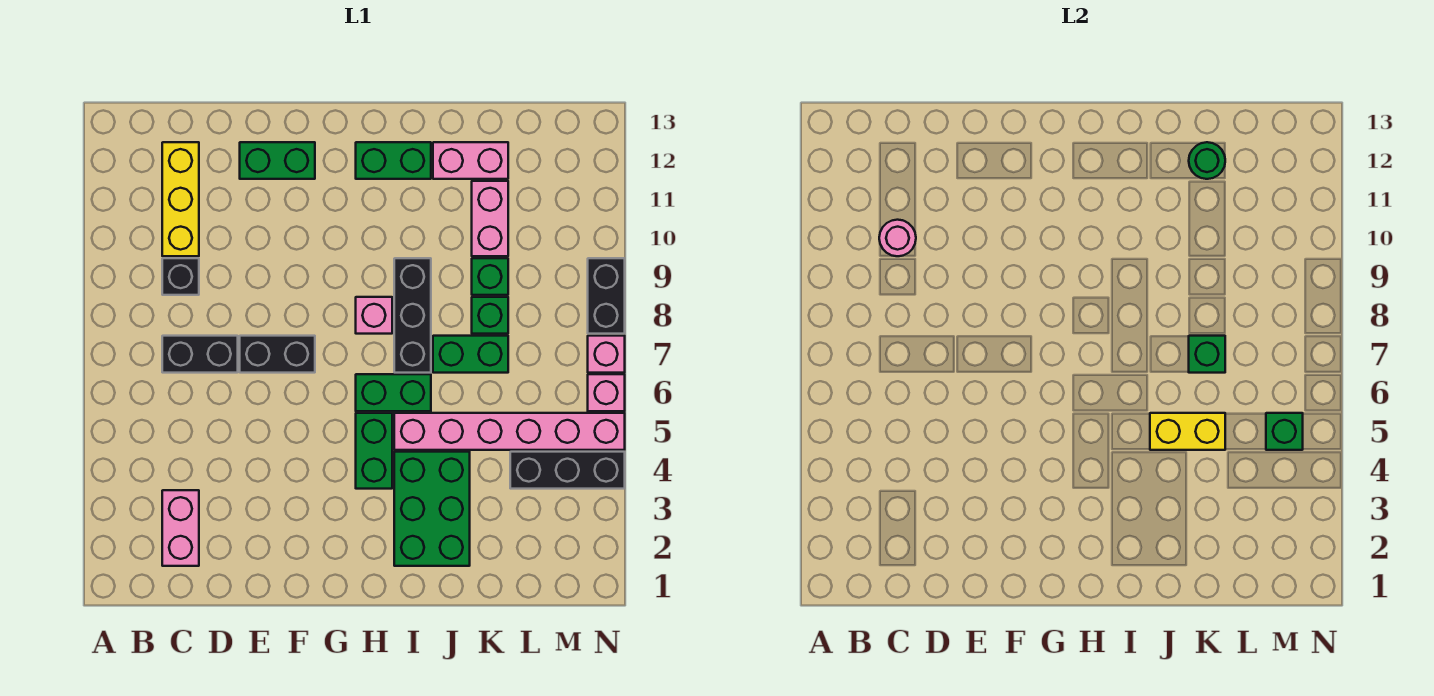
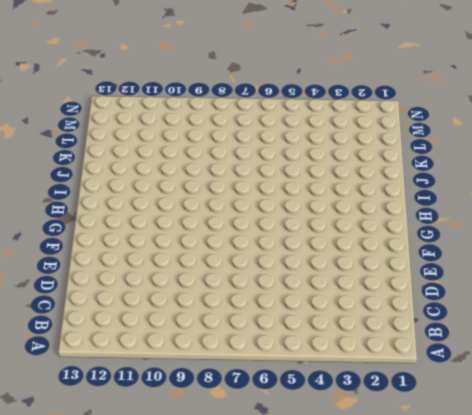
none -> pink brick C2:C3 level 1
none -> black brick C7:D7 level 1
none -> black brick C9 level 1

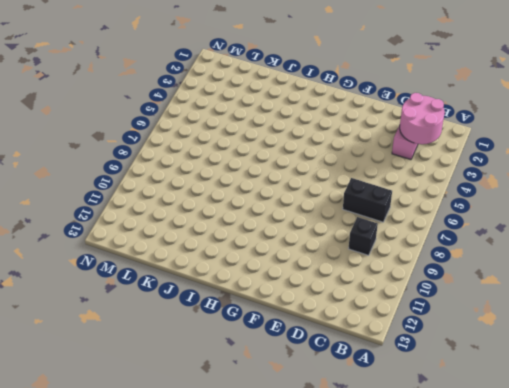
pink round brick B2:C3 level 2 -> none
none -> yellow brick C10:C12 level 1
none -> black brick E7:F7 level 1
none -> green brick E12:F12 level 1

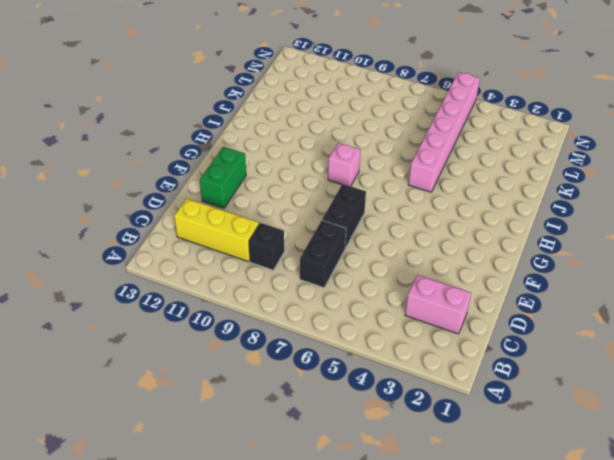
none -> green brick H4:H5 level 1
none -> green brick H6:I6 level 1
none -> green brick H12:I12 level 1

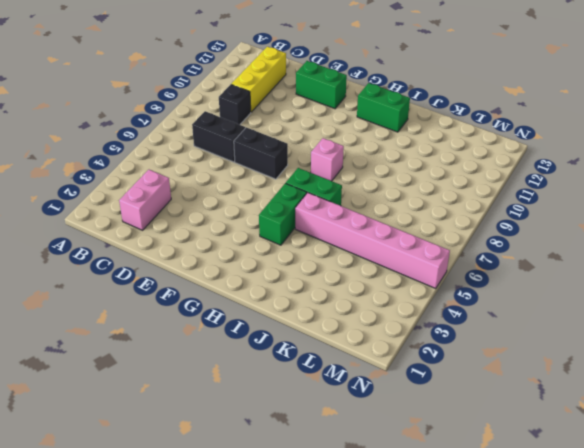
none -> green brick I2:J4 level 1
none -> black brick I7:I9 level 1
none -> green brick J7:K7 level 1

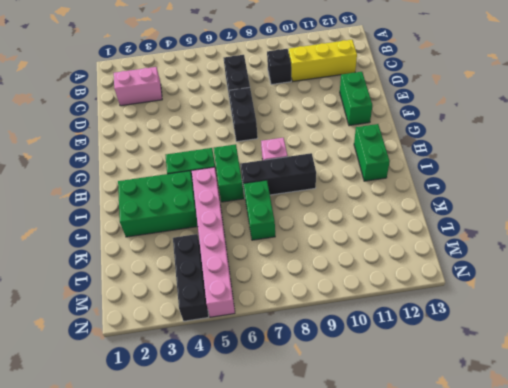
none -> pink brick J12:K12 level 1
none -> green brick K8 level 1
none -> green brick K9 level 1

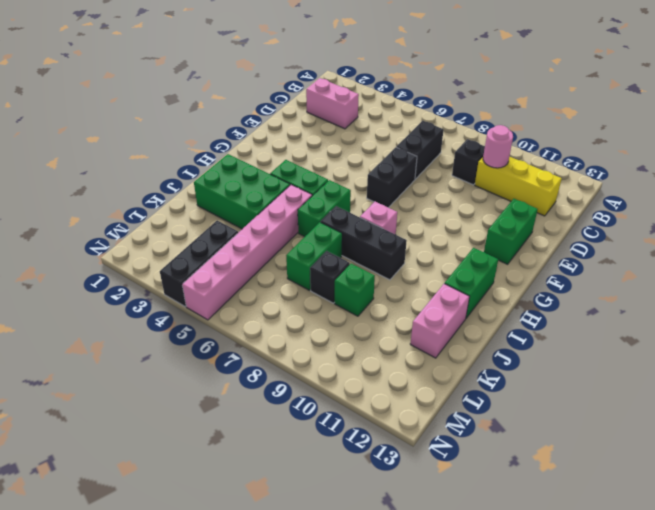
black brick K8 level 1 -> green brick K8 level 1
none -> pink brick K10:K11 level 1
none -> pink brick N6 level 1
none -> pink brick N7 level 1

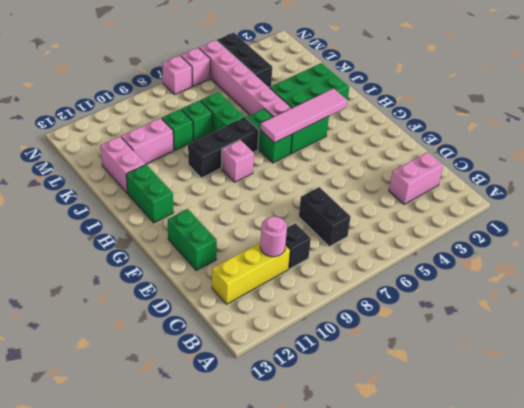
pink tile H3:H6 level 2 -> none
none -> black brick E7:F7 level 1
none -> black brick N8:N9 level 1
none -> yellow brick J5:K5 level 2

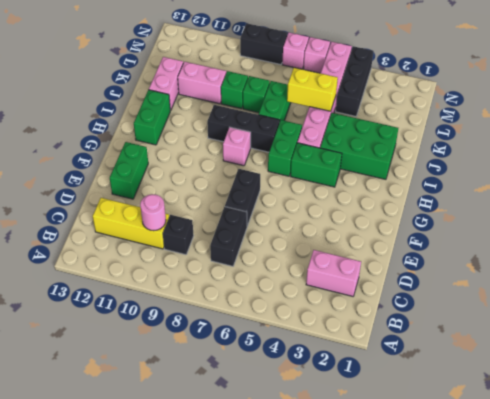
yellow brick K5:K6 level 2 -> yellow brick J5:K5 level 2
none -> green brick K7 level 2
none -> green round brick K12 level 2
none -> green brick M5 level 2

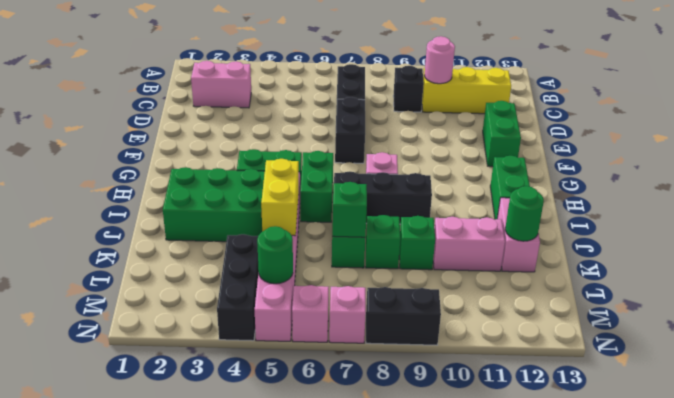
green round brick M5 level 2 -> green brick M5 level 2

